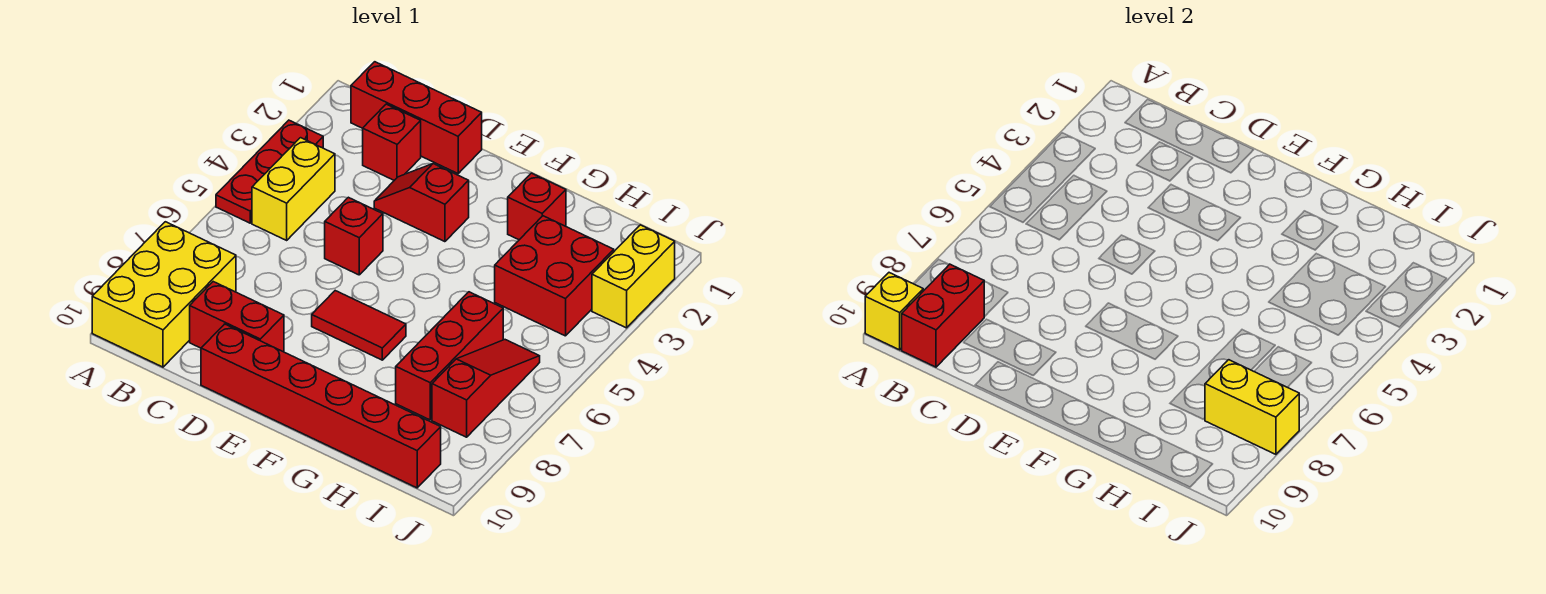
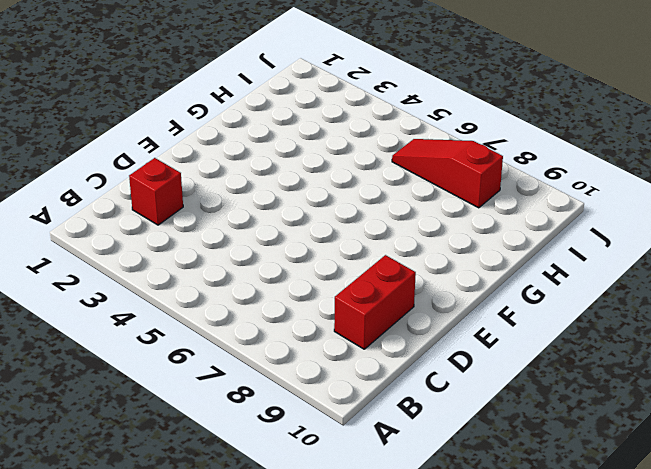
none -> red plate A3:A5 level 1
none -> yellow brick A8:B10 level 1
none -> red brick B1:D1 level 1

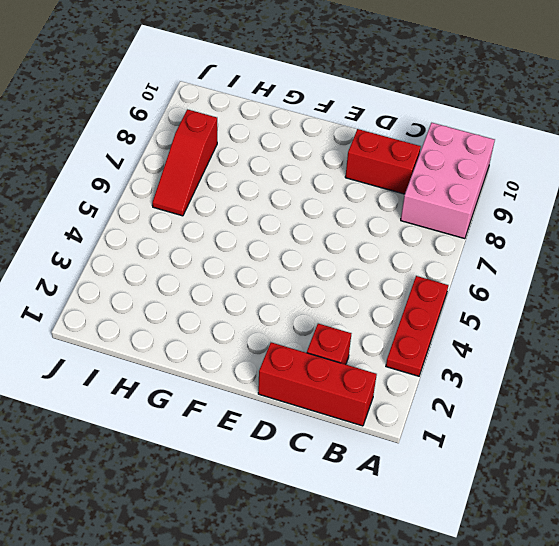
pink brick A8:B10 level 1 -> yellow brick A8:B10 level 1
none -> yellow brick B4:B5 level 1
none -> red slope D3:E3 level 1 top E
none -> red brick D5 level 1

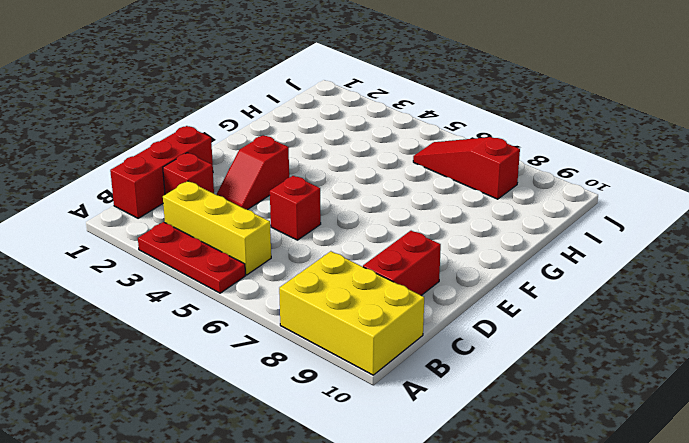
yellow brick B3:B5 level 1 -> yellow brick B4:B5 level 1
none -> red brick D10:I10 level 1
none -> red tile E7:F7 level 1
none -> red brick G2 level 1

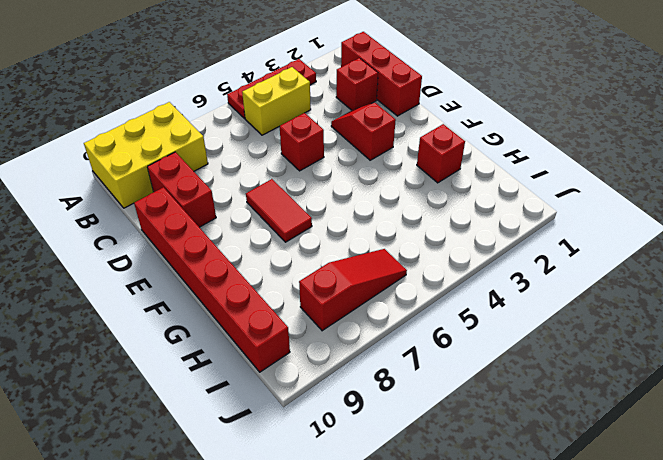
none -> red brick H3:I4 level 1
none -> red brick H6:H8 level 1
none -> yellow brick J2:J3 level 1

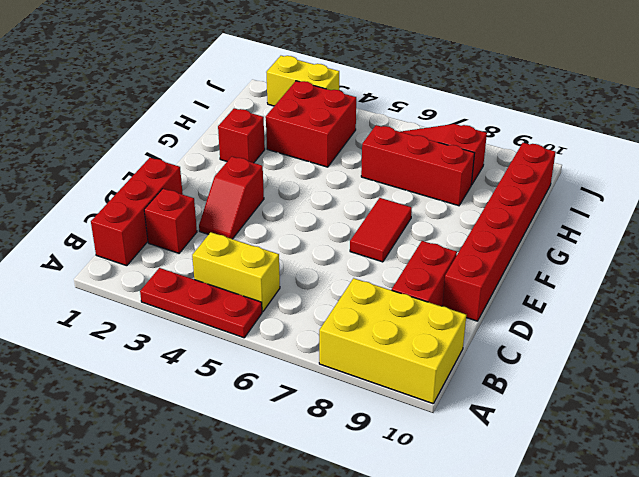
none -> red brick D5 level 1
none -> yellow brick A10 level 2
none -> red brick B9:B10 level 2

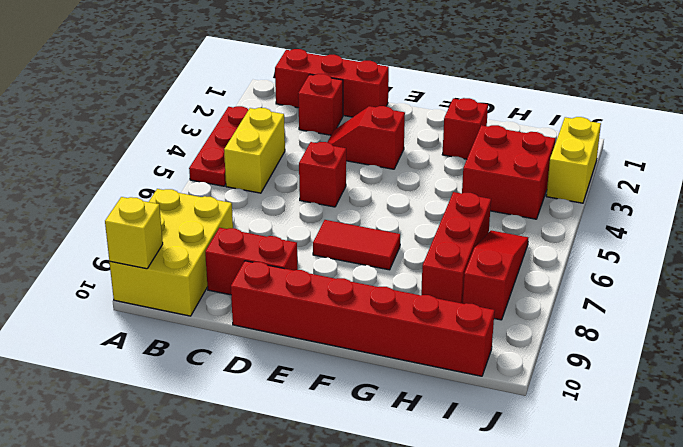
none -> red brick B9:B10 level 2
none -> yellow brick I8:J8 level 2

